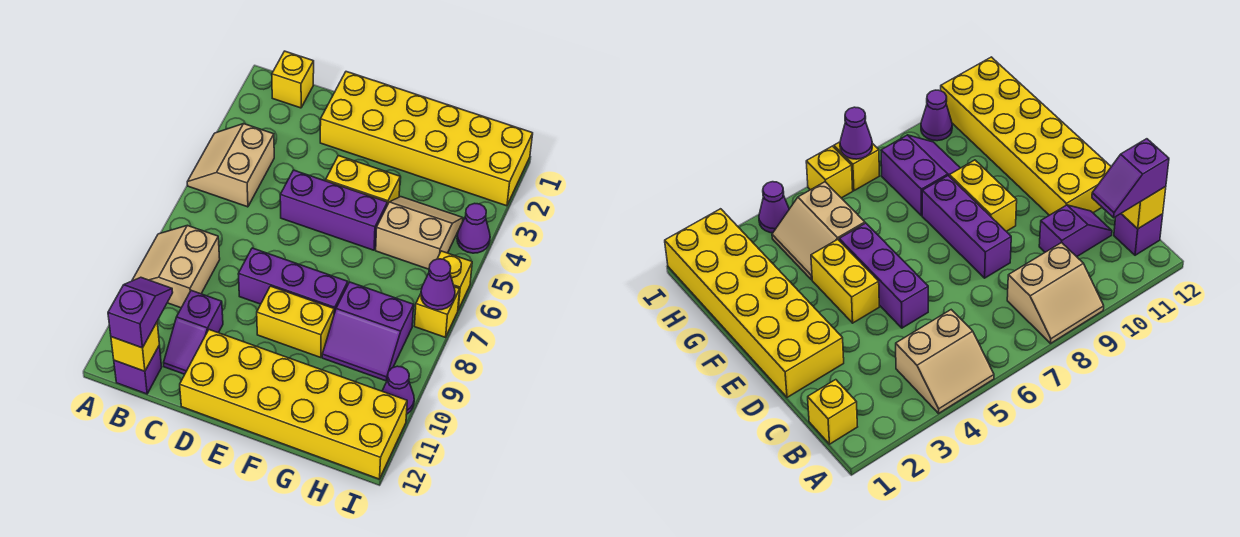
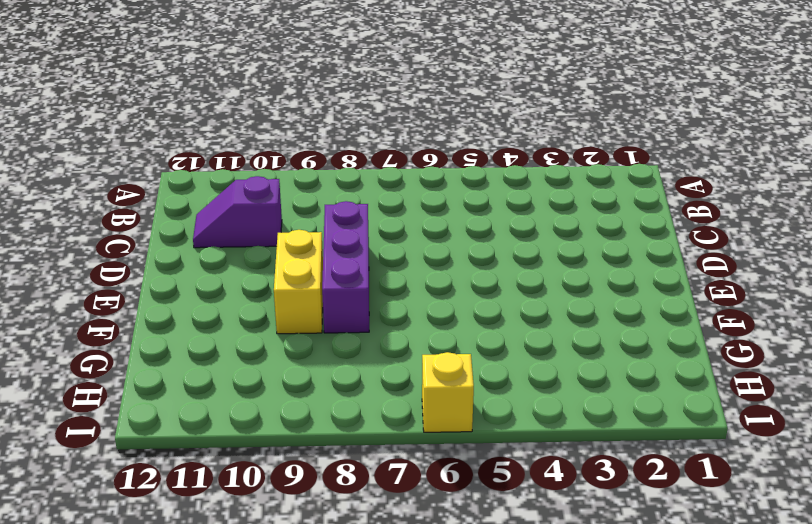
none -> tan slope A4:B5 level 1 top B
none -> tan slope A8:B9 level 1 top B
none -> yellow brick B1 level 1

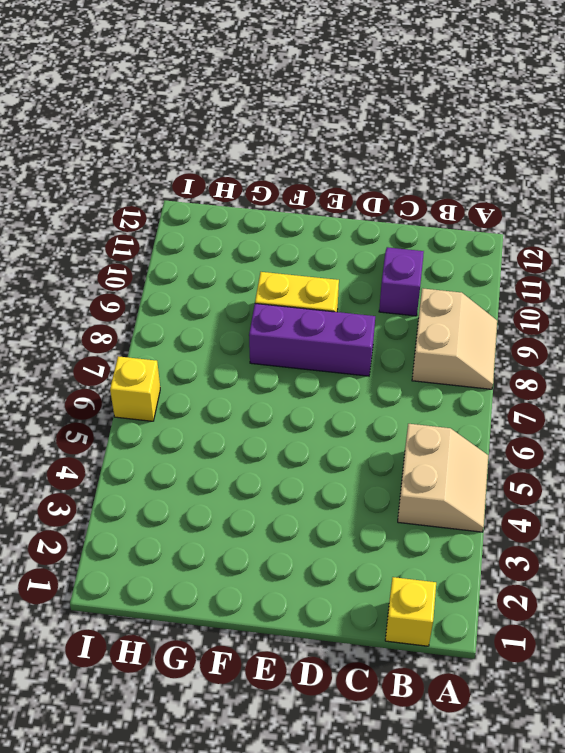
none -> purple brick B12 level 1
none -> yellow brick D1:I2 level 1
none -> purple brick D5:F5 level 1

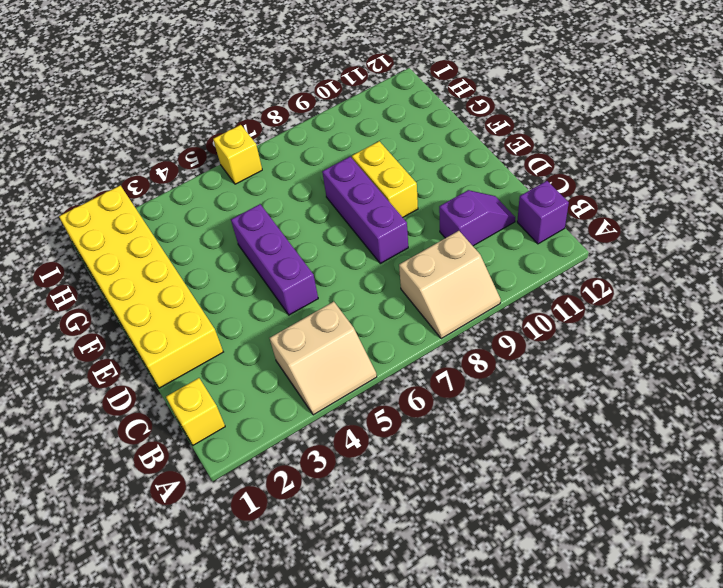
none -> yellow brick D11:I12 level 1
none -> yellow brick E4:F4 level 1
none -> tan slope G4:H5 level 1 top 5

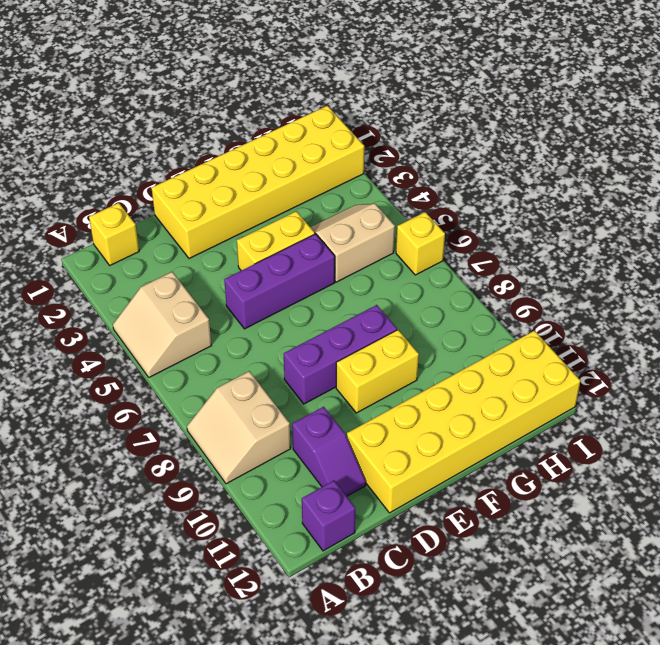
none -> purple slope G8:H9 level 1 top 8
none -> purple cone I4 level 1
none -> yellow brick I7 level 1

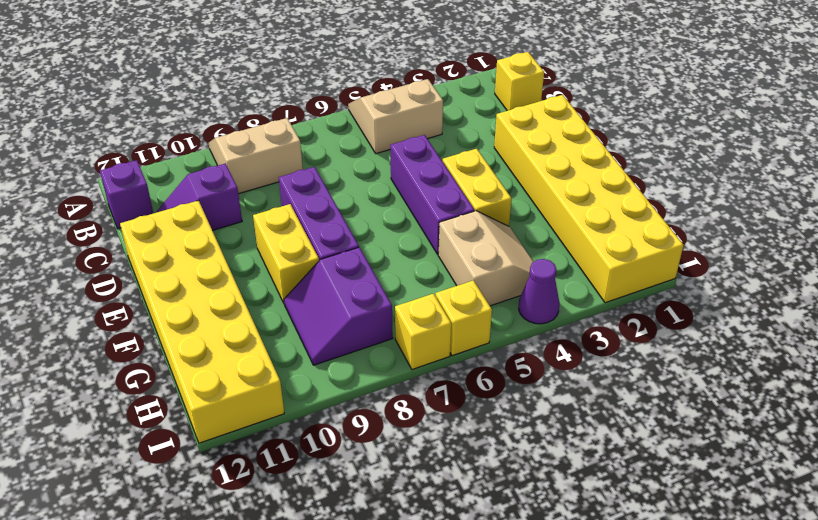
none -> purple cone I10 level 1
none -> yellow brick B12 level 2
none -> purple cone I7 level 2

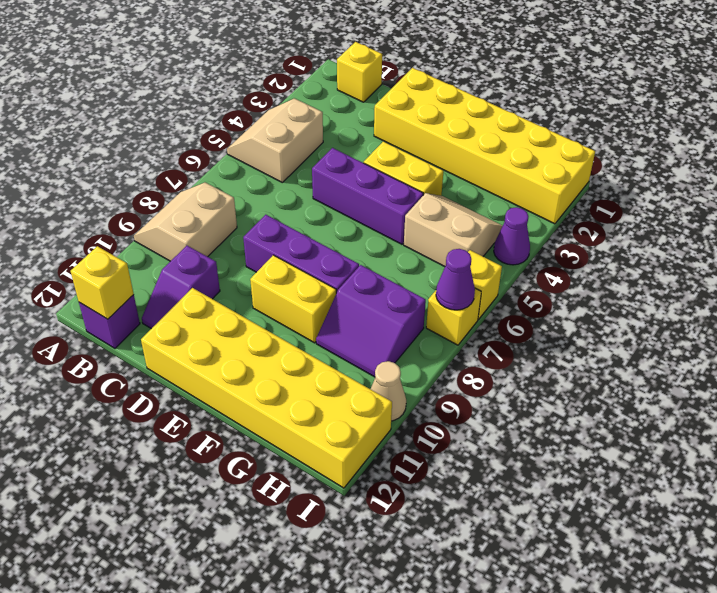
tan cone I10 level 1 -> purple cone I10 level 1
none -> purple slope B11:B12 level 3 top 12

